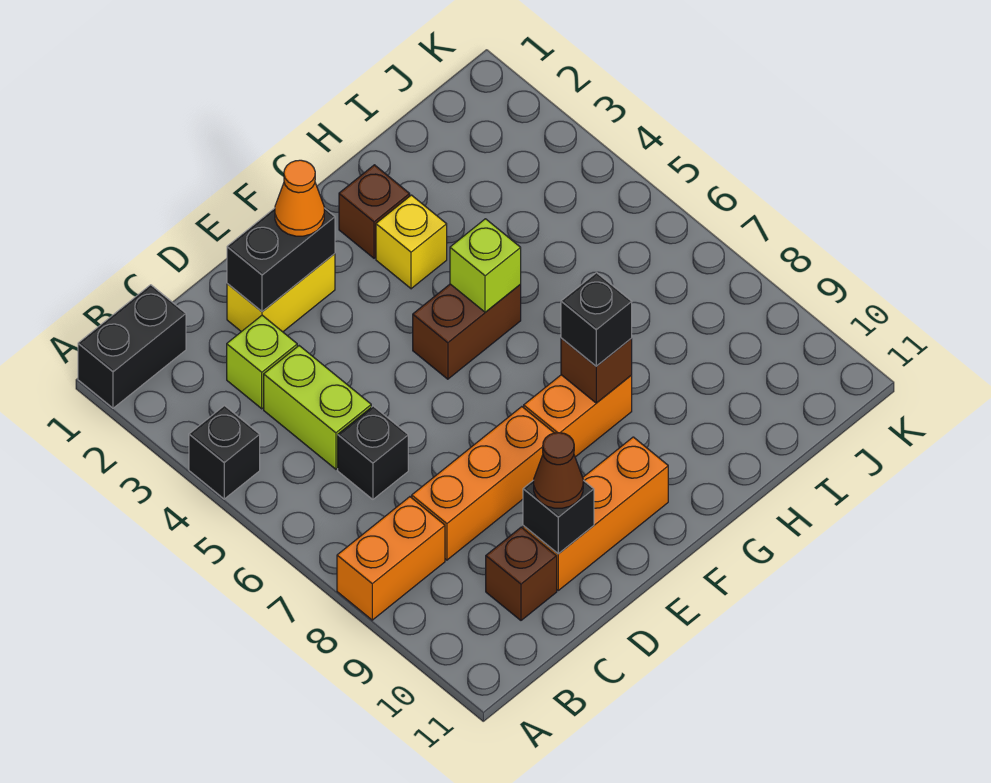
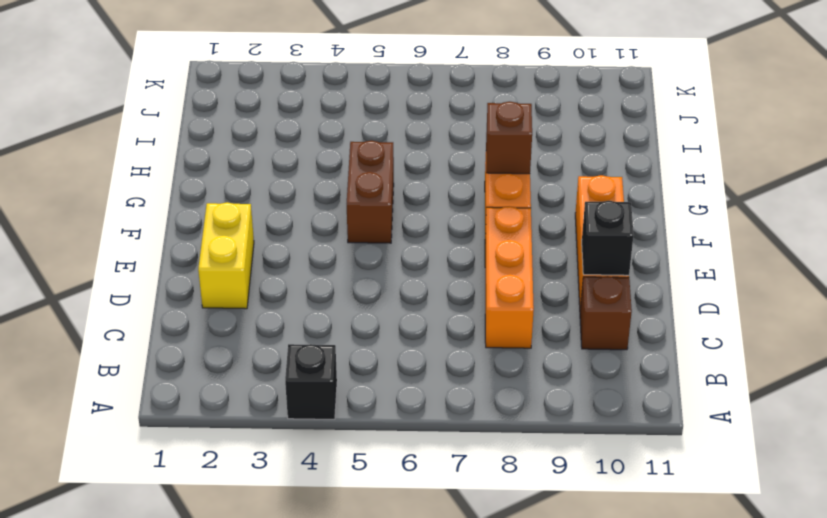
none -> black brick A1:B1 level 1
none -> orange brick A8:B8 level 1
none -> lime brick C3 level 1

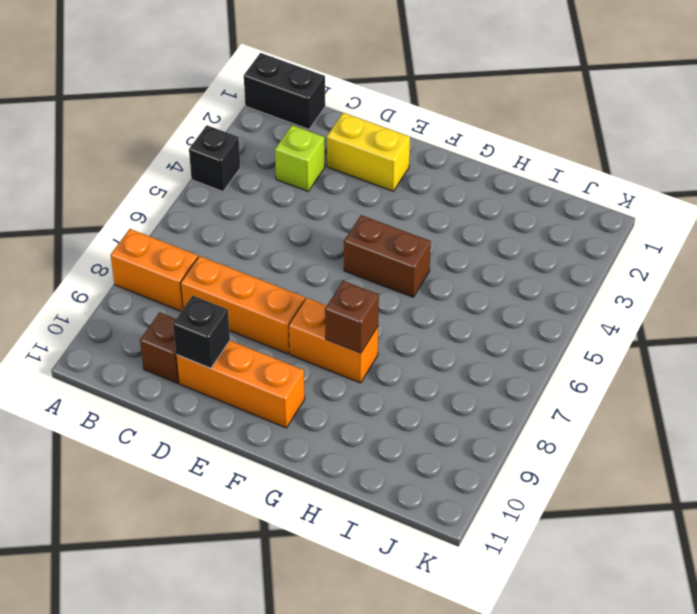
none -> lime brick C4:C5 level 1
none -> black brick C6 level 1
none -> brown brick G2 level 1

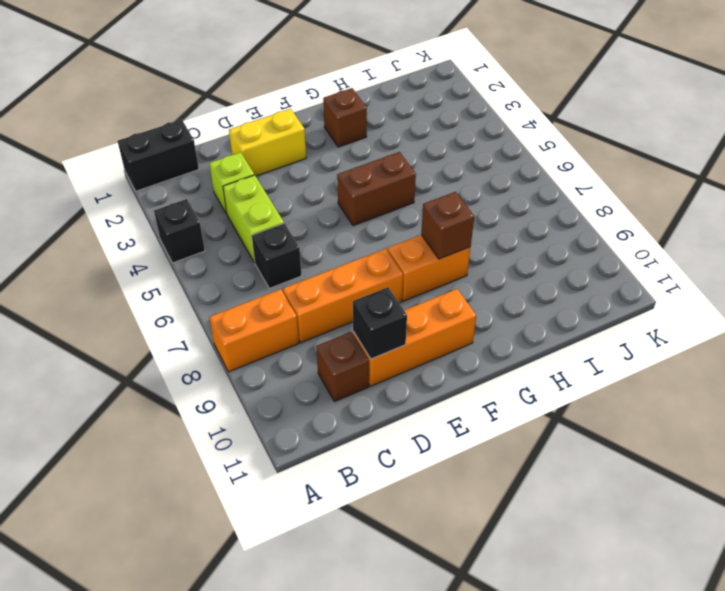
none -> yellow brick G3 level 1
none -> black brick D2:E2 level 2
none -> lime brick G5 level 2

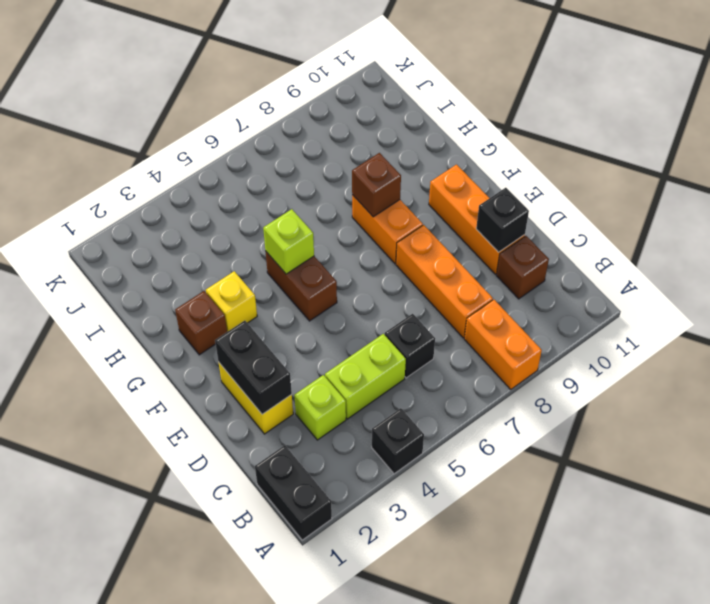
none -> brown cone D10 level 3
none -> orange cone E2 level 3
none -> black brick G8 level 3

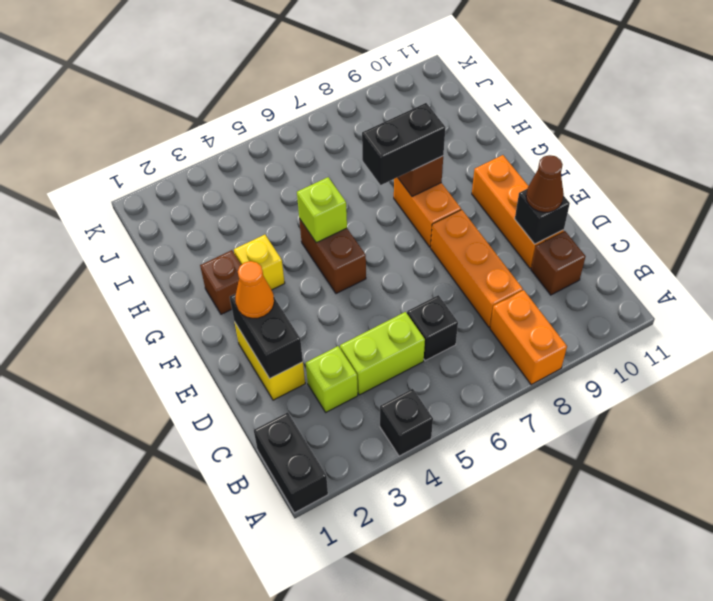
black brick G7:G8 level 3 -> black brick G8 level 3

